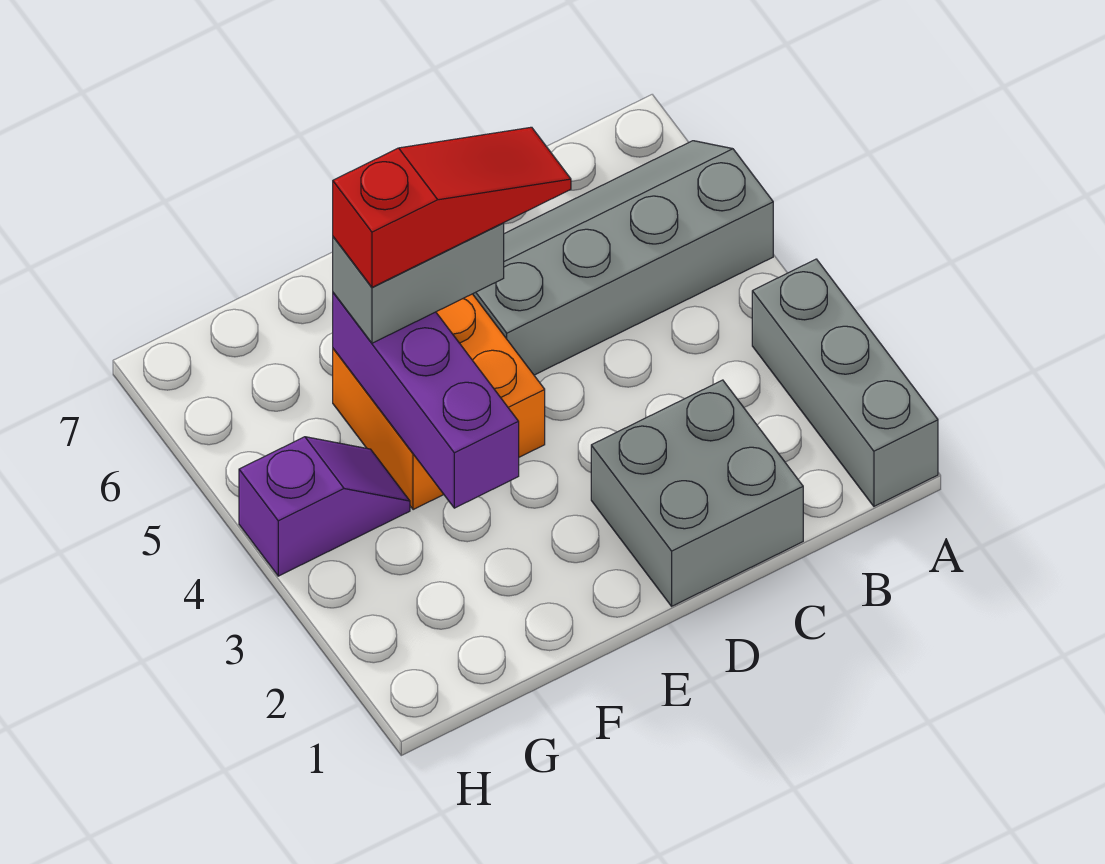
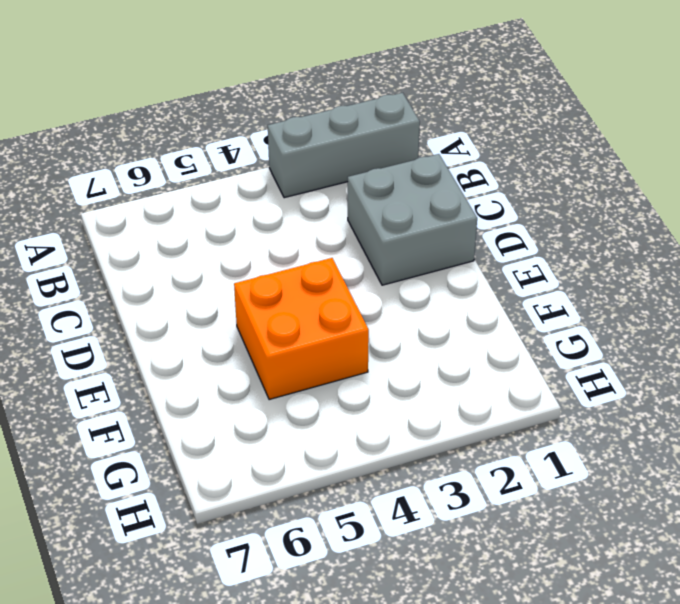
none -> grey slope A5:D6 level 1 top 5
none -> purple slope G4:H4 level 1 top H

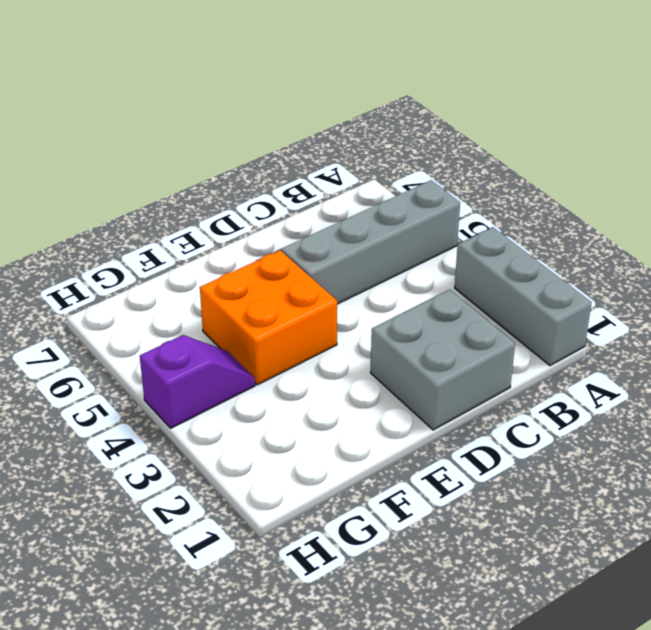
none -> purple brick F3:F5 level 2
none -> grey brick E5:F5 level 3

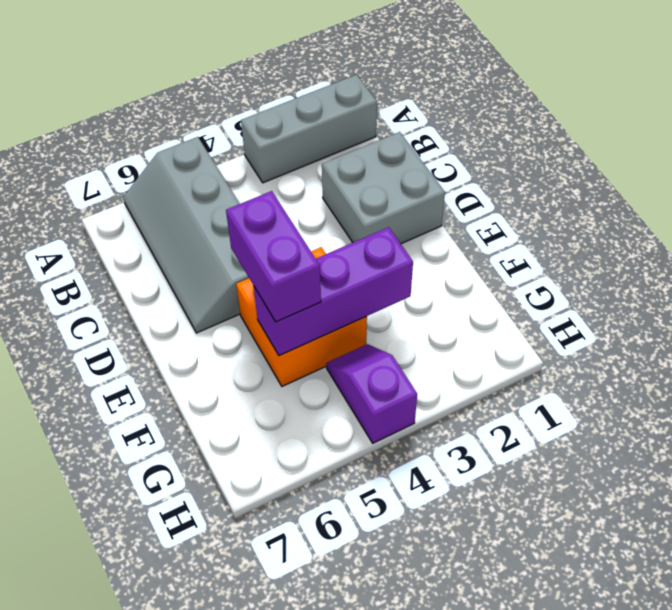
purple brick E5:F5 level 3 -> grey brick E5:F5 level 3
none -> red slope D5:F5 level 4 top F

